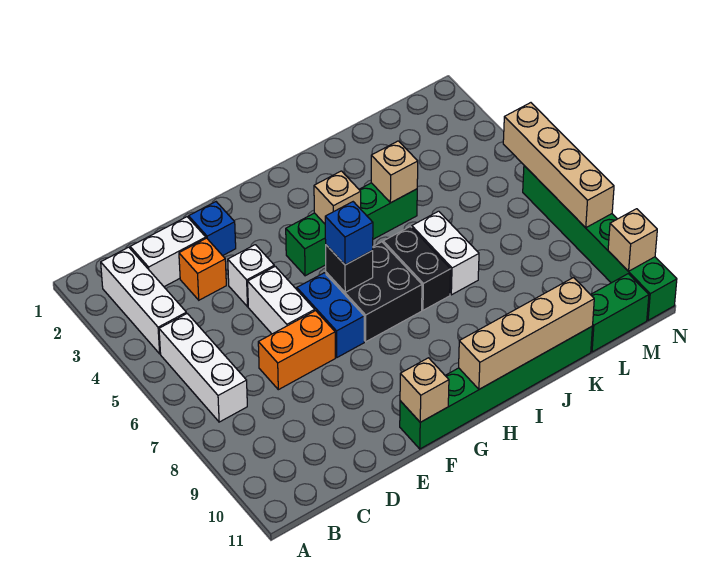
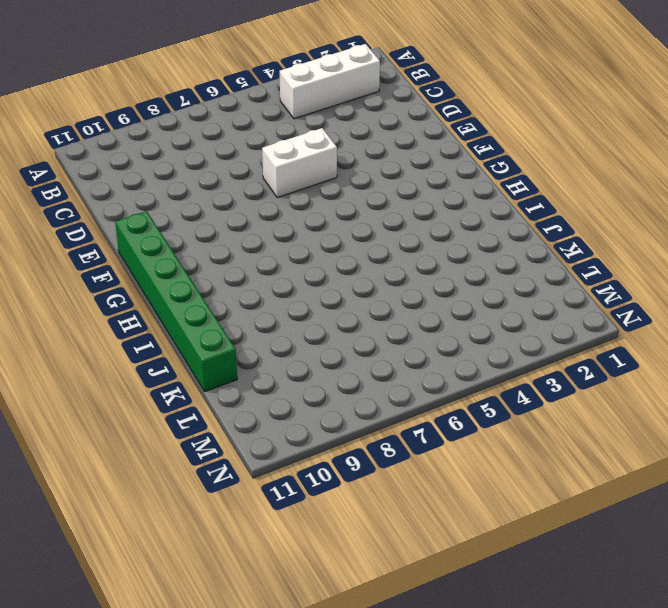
none -> white brick B5:B7 level 1
none -> white brick C2:D2 level 1
none -> orange brick D3 level 1

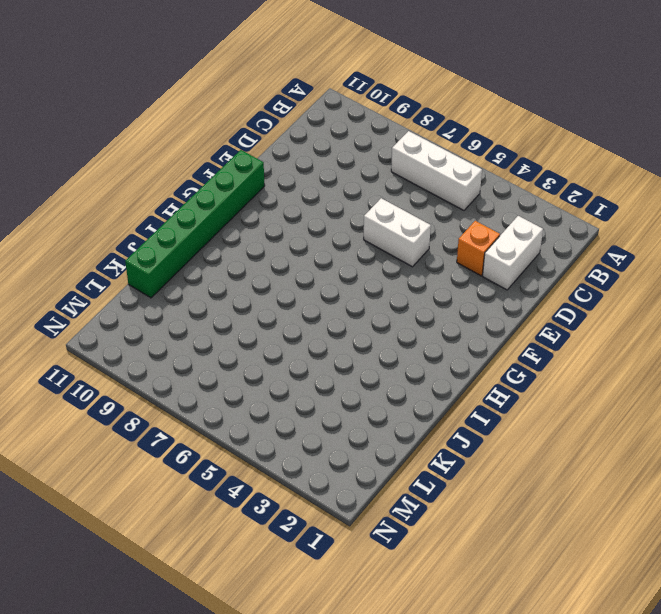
none -> white brick B2:B4 level 1
none -> orange brick D7:E7 level 1
none -> blue brick E2 level 1

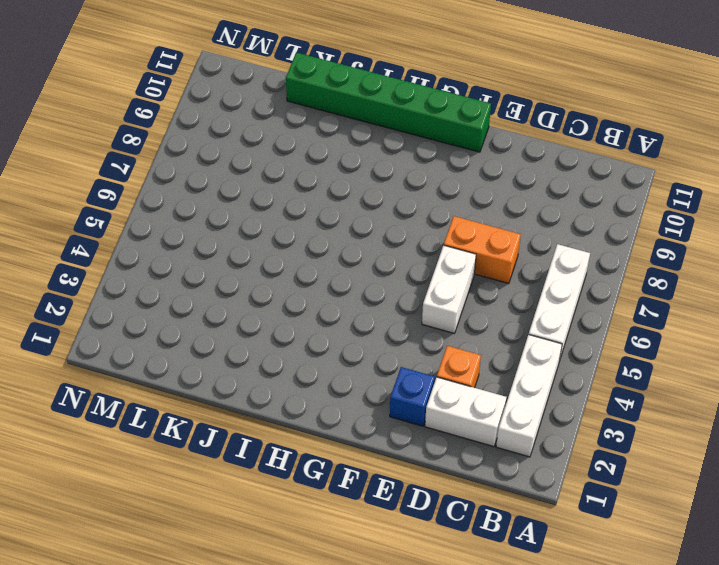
none -> white brick E4 level 1
none -> blue brick F6:F7 level 1
none -> green brick G4:J4 level 1

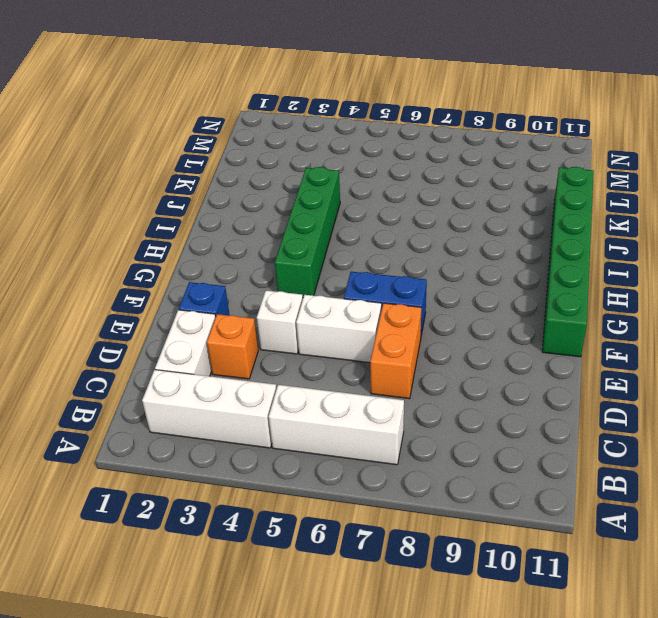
none -> black brick G6:H7 level 1
none -> black brick I6:I7 level 1
none -> white brick J6:J7 level 1

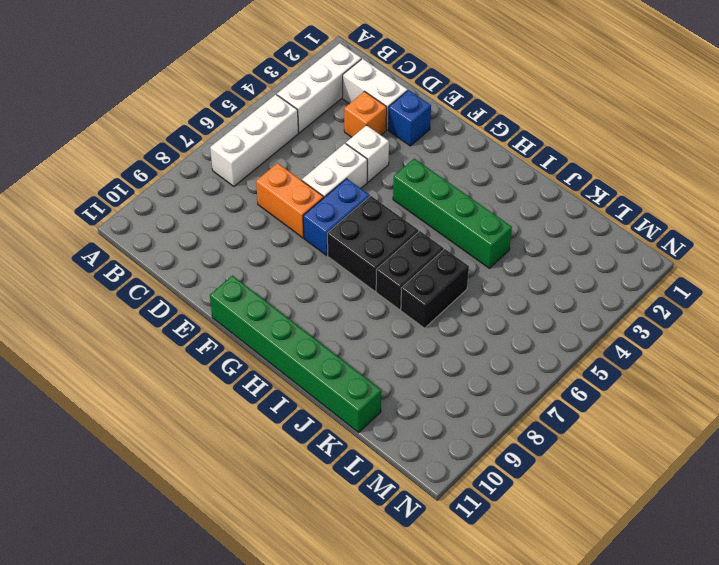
black brick J6:J7 level 1 -> white brick J6:J7 level 1
none -> green brick L11:M11 level 1
none -> green brick N6:N11 level 1
none -> tan brick F11 level 2

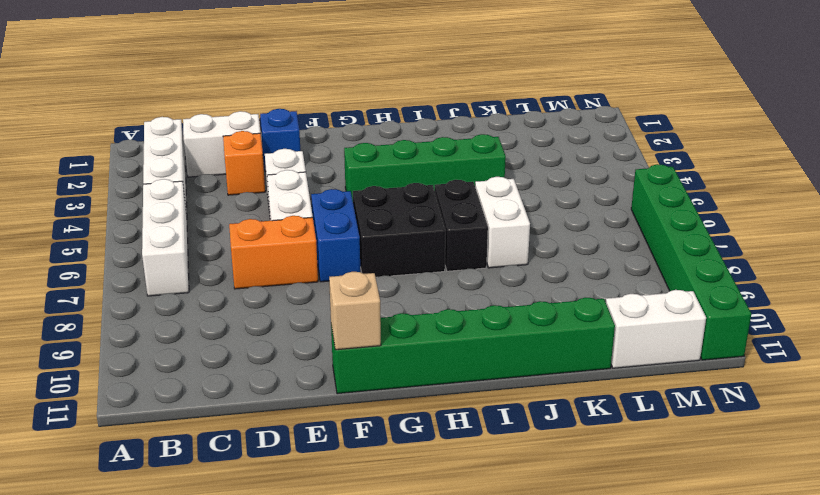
white brick L11:M11 level 1 -> green brick L11:M11 level 1
none -> black brick G6 level 2
none -> tan brick H4 level 2
none -> tan brick H11:K11 level 2

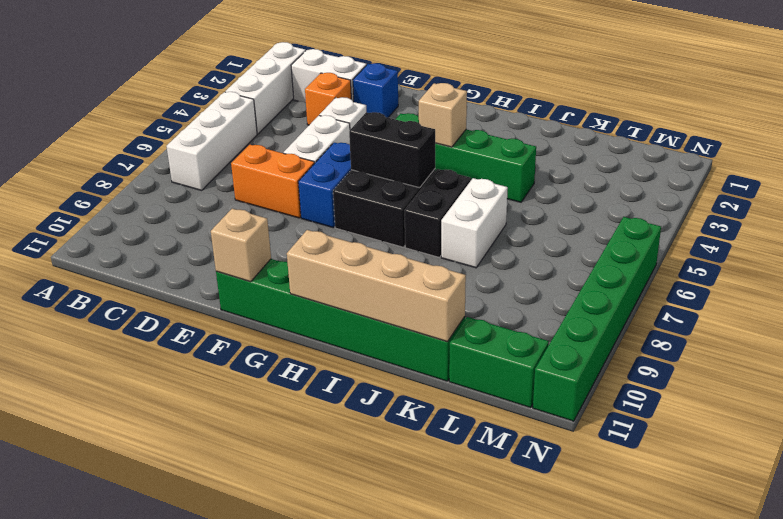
black brick G6:H6 level 2 -> black brick G6 level 2
none -> tan brick J4 level 2
none -> tan brick N5:N8 level 2
none -> tan brick N10 level 2

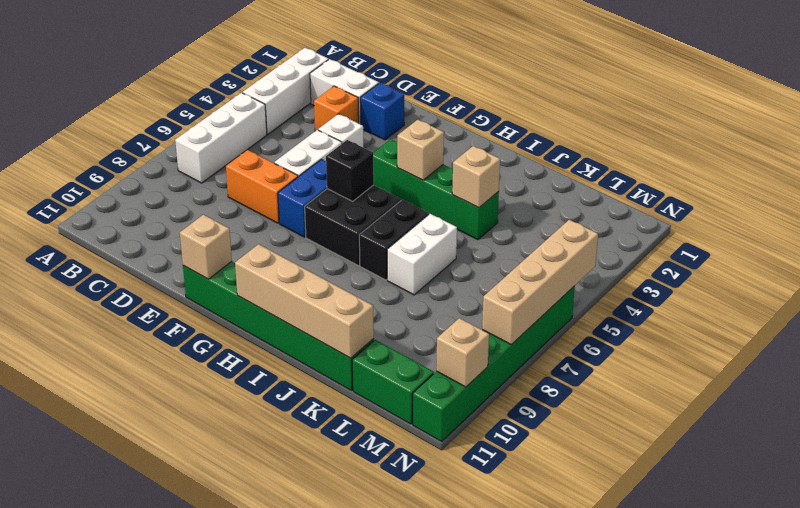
none -> blue brick G6 level 3

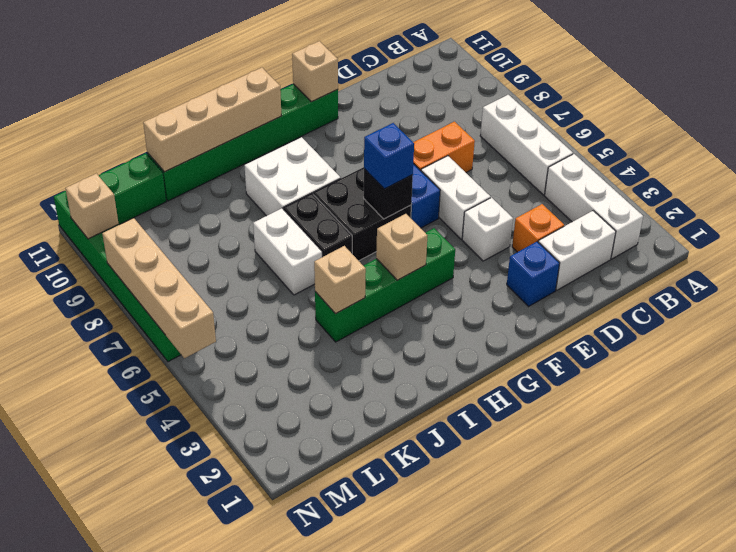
white brick H8:I9 level 1 -> none

